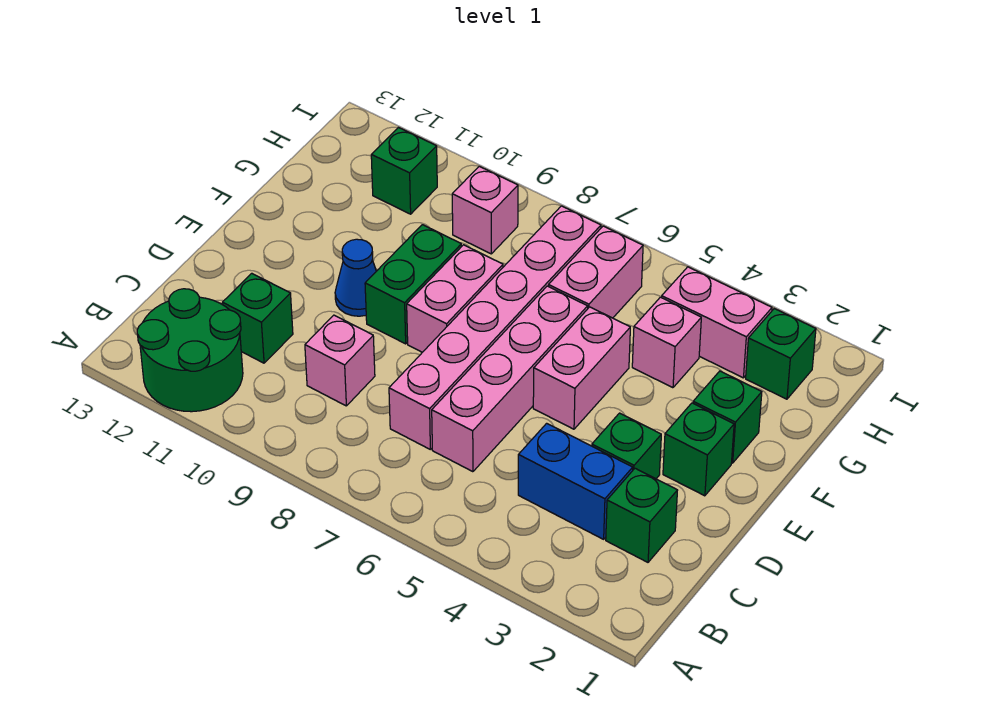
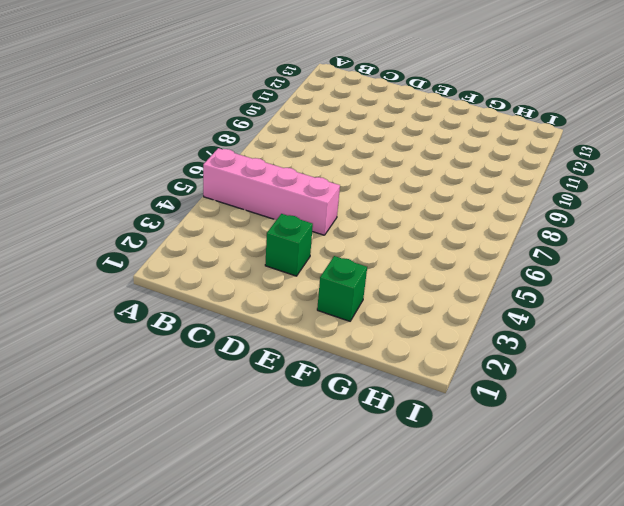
pink brick A5:D5 level 1 -> pink brick C6:F6 level 1
none -> green round brick A11:B12 level 1
none -> green brick C2 level 1
none -> blue brick C3:C4 level 1

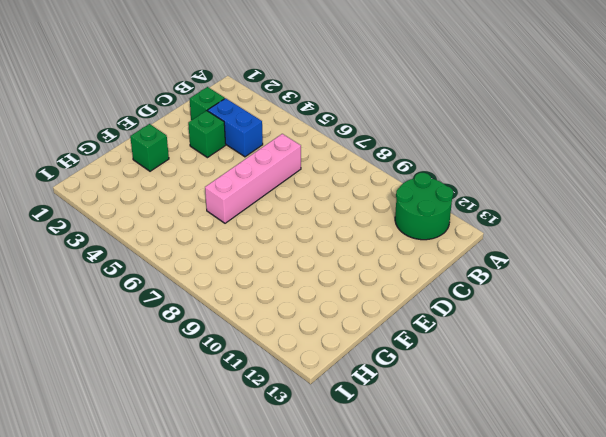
none -> pink brick C7:H7 level 1
none -> pink brick C9 level 1
none -> green brick C11 level 1

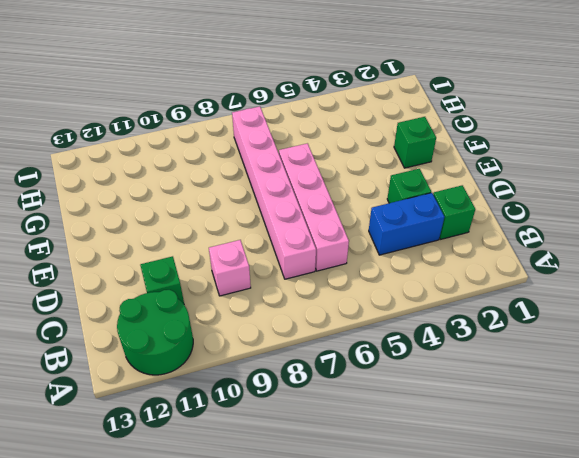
none -> green brick E2 level 1
none -> pink brick E5:F5 level 1
none -> pink brick E8:F8 level 1

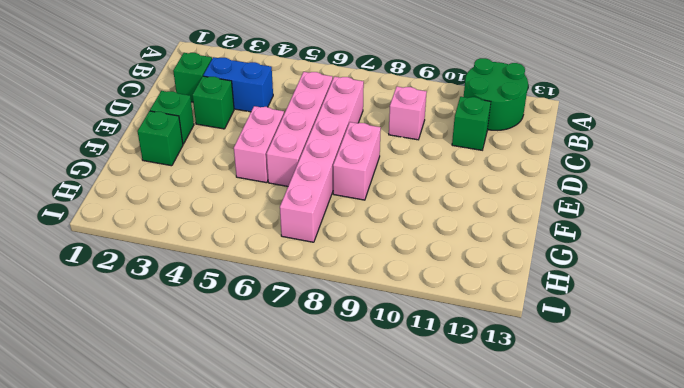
none -> green brick E9:F9 level 1
none -> blue cone E10 level 1
none -> pink brick G4 level 1

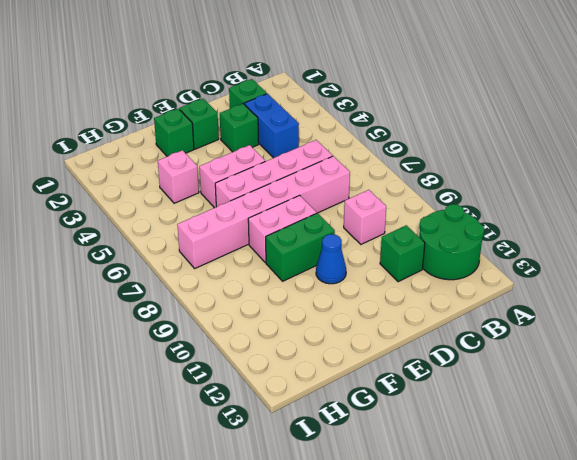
none -> pink brick G6:H6 level 1
none -> green brick H2 level 1
none -> pink brick H3:H4 level 1

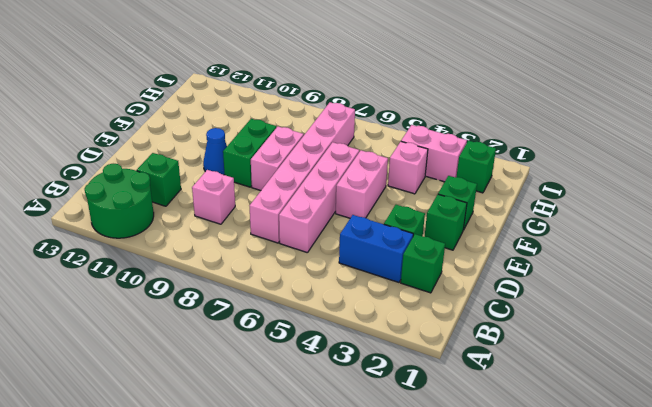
none -> pink brick G6:H6 level 1
none -> pink brick H9 level 1
none -> green brick H11 level 1

